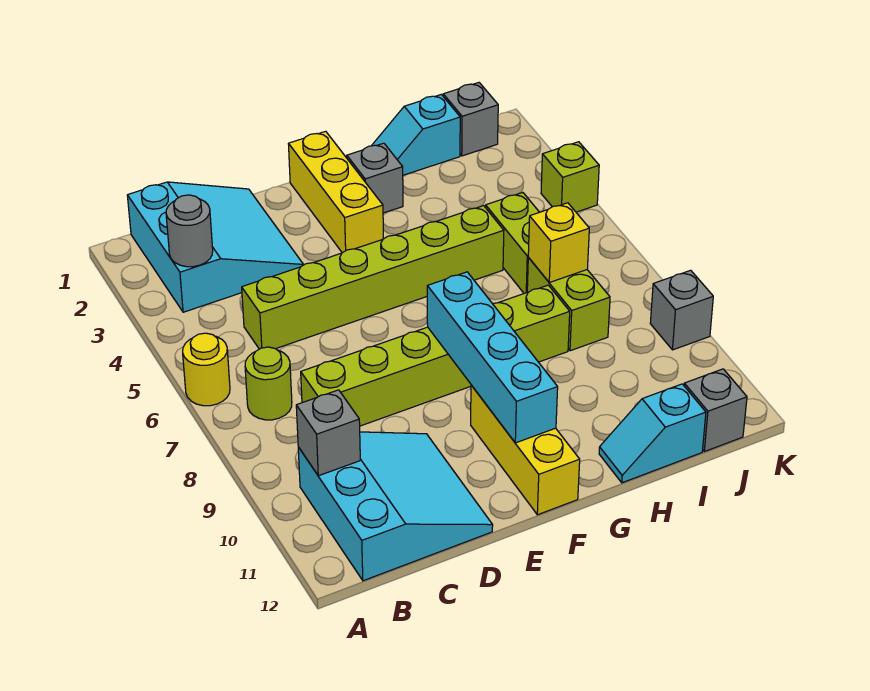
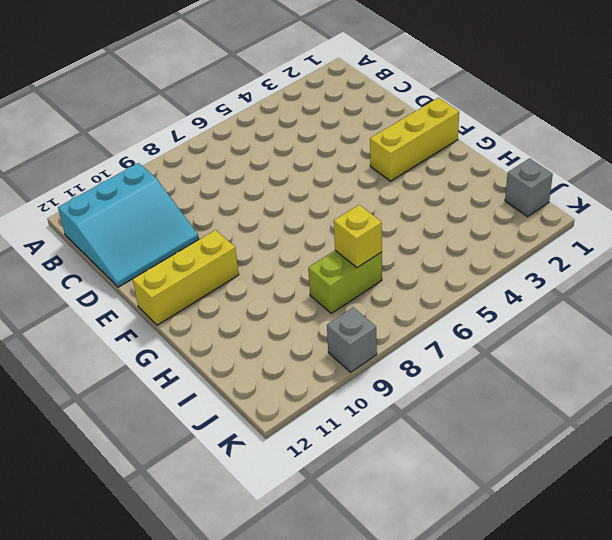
none -> yellow round brick A6 level 1
none -> cyan slope B1:D3 level 1 top B
none -> lime round brick B7 level 1

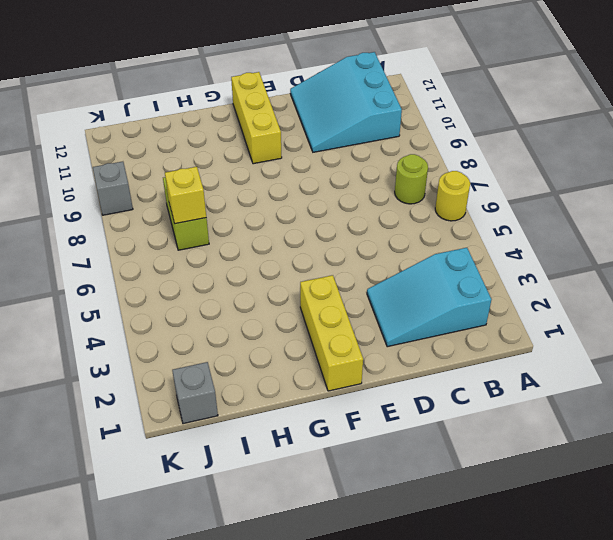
cyan slope B2:D3 level 1 top B -> cyan slope B1:D3 level 1 top B
none -> lime brick C5:H5 level 1
none -> lime brick C8:H8 level 1
none -> grey brick G2 level 1

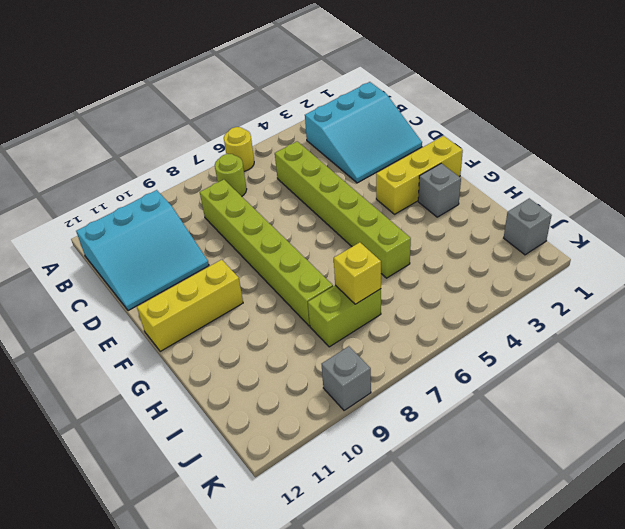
none -> cyan slope H1:I1 level 1 top I
none -> cyan slope H12:I12 level 1 top I
none -> lime brick I5:I6 level 1

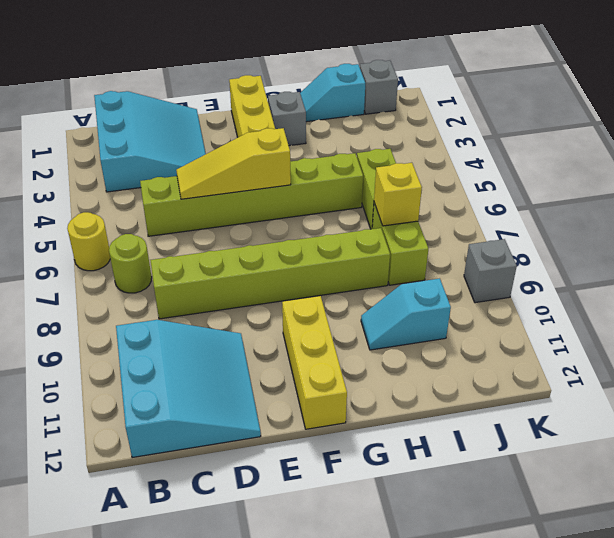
yellow slope D5:F5 level 2 top F -> none
cyan slope H10:I10 level 1 top I -> cyan slope H12:I12 level 1 top I
none -> grey brick J12 level 1
none -> lime brick K4 level 1
none -> grey round brick B3 level 2

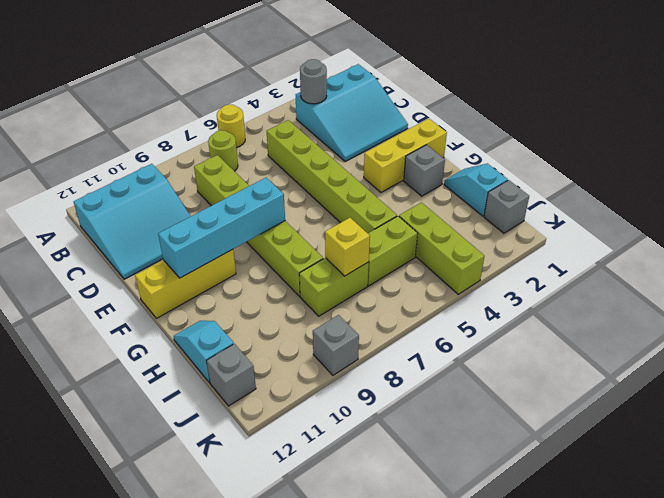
lime brick I4:K4 level 1 -> lime brick K4 level 1
none -> grey brick B10 level 2

